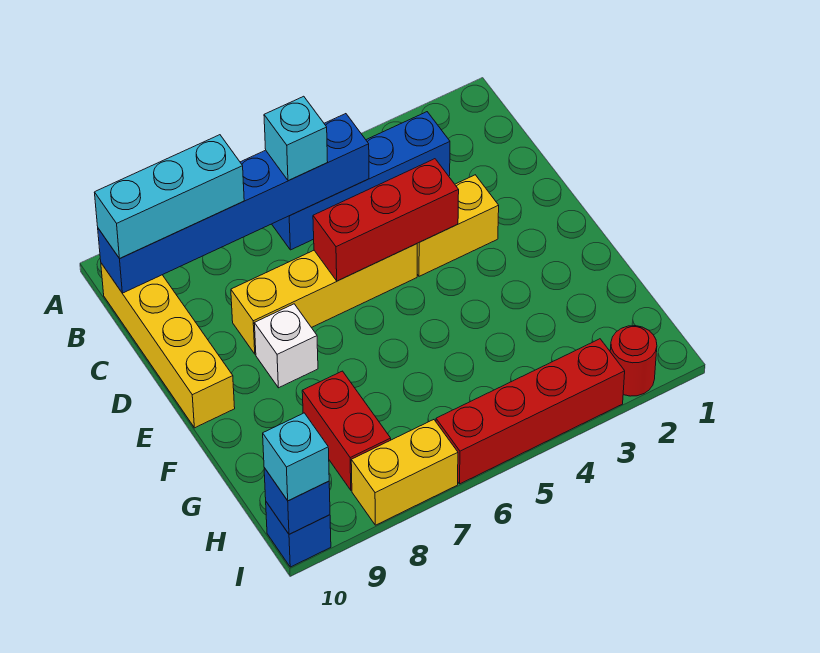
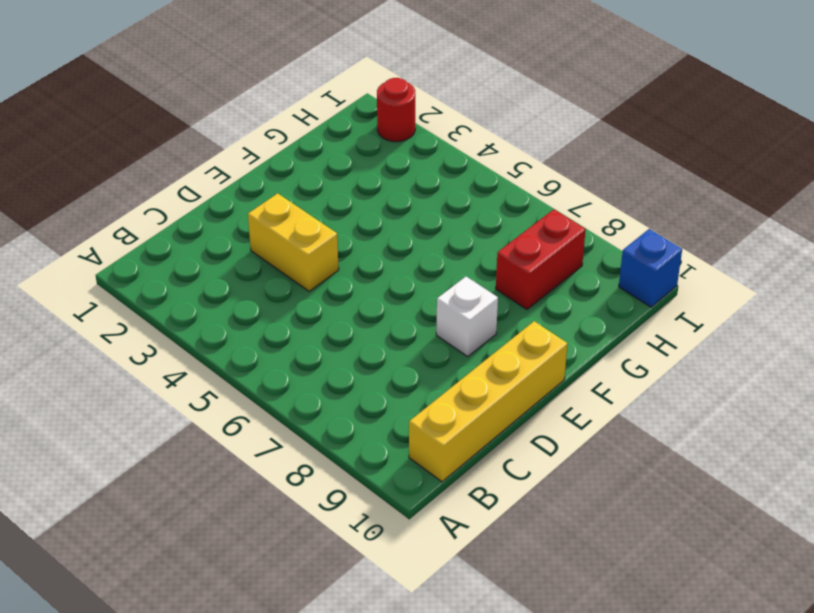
none -> blue brick B3:B6 level 1
none -> yellow brick D5:D8 level 1
none -> red brick I3:I6 level 1

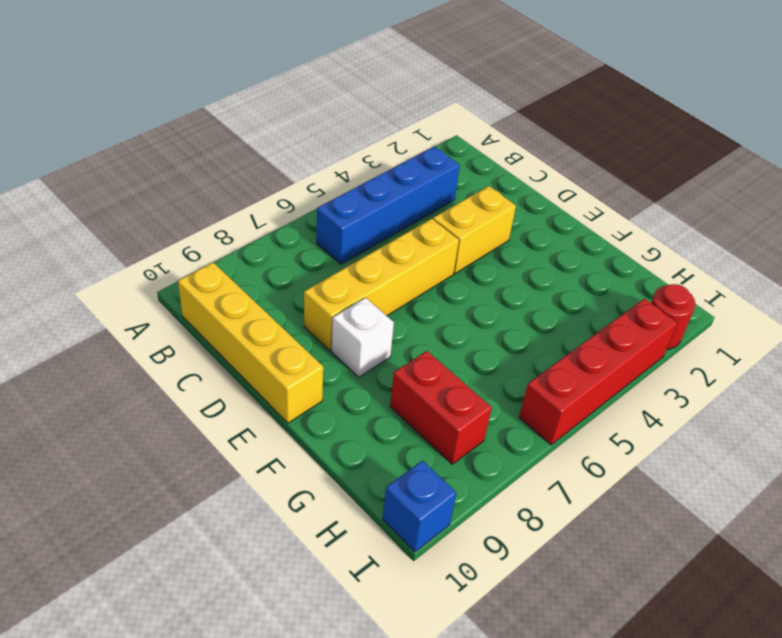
none -> yellow brick I7:I8 level 1
none -> blue brick B5:B10 level 2
none -> red brick D4:D6 level 2

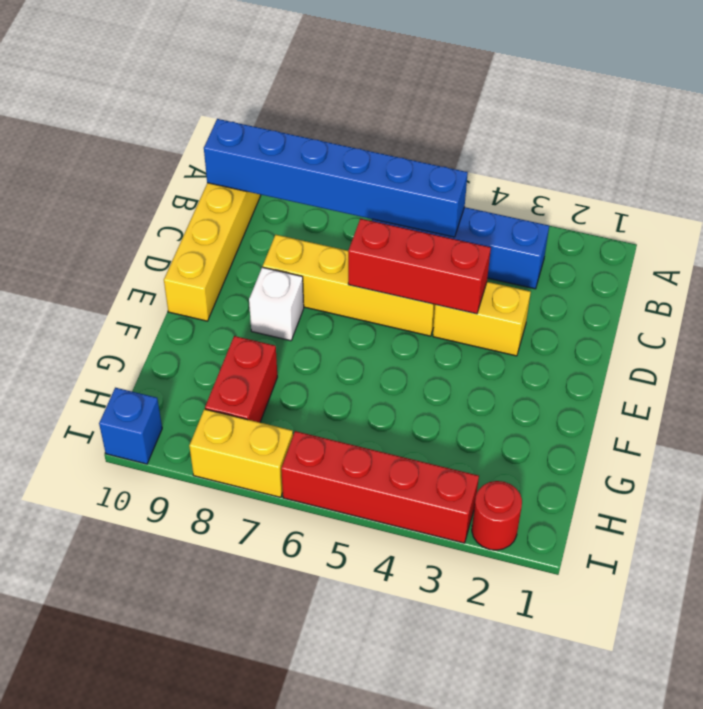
none -> blue brick I10 level 2
none -> cyan brick B6 level 3
none -> cyan brick B8:B10 level 3

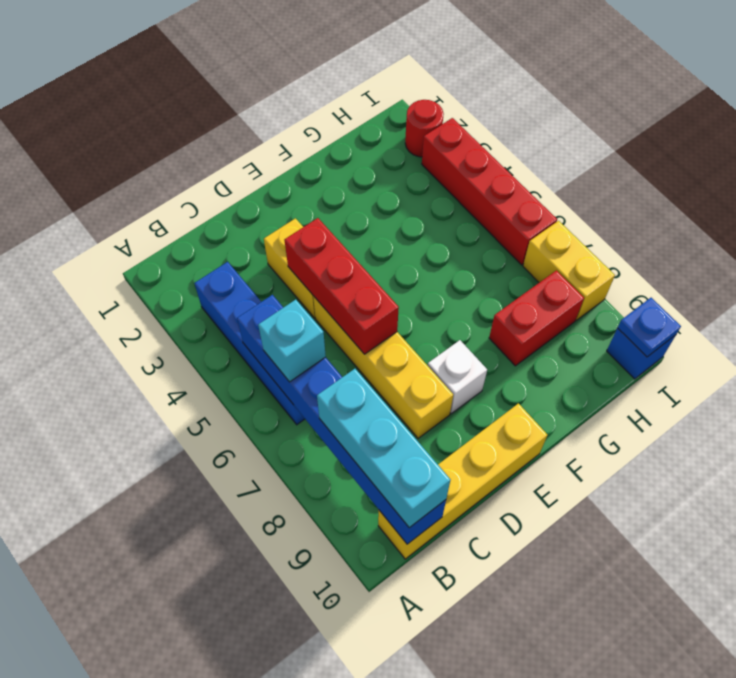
blue plate I10 level 2 -> blue brick I10 level 2
none -> cyan brick I10 level 3

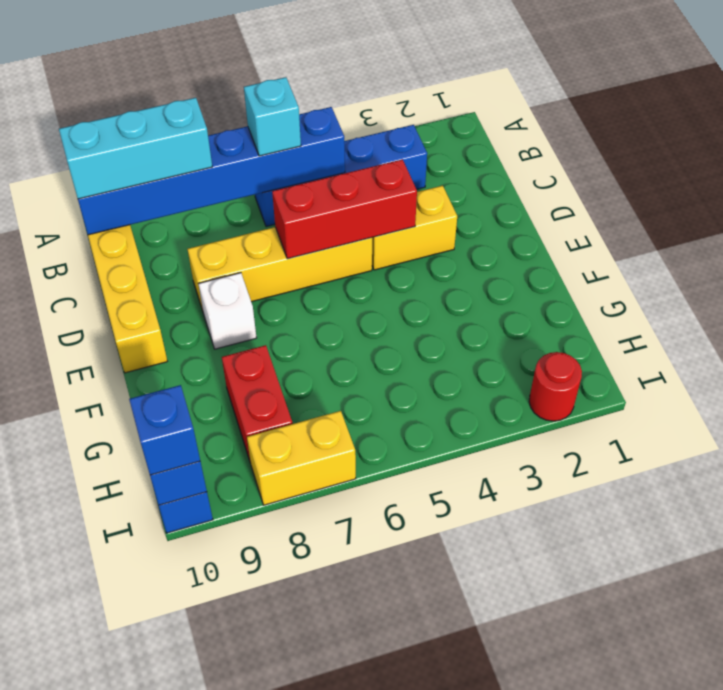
blue brick I10 level 3 -> cyan brick I10 level 3
none -> red brick I3:I6 level 1

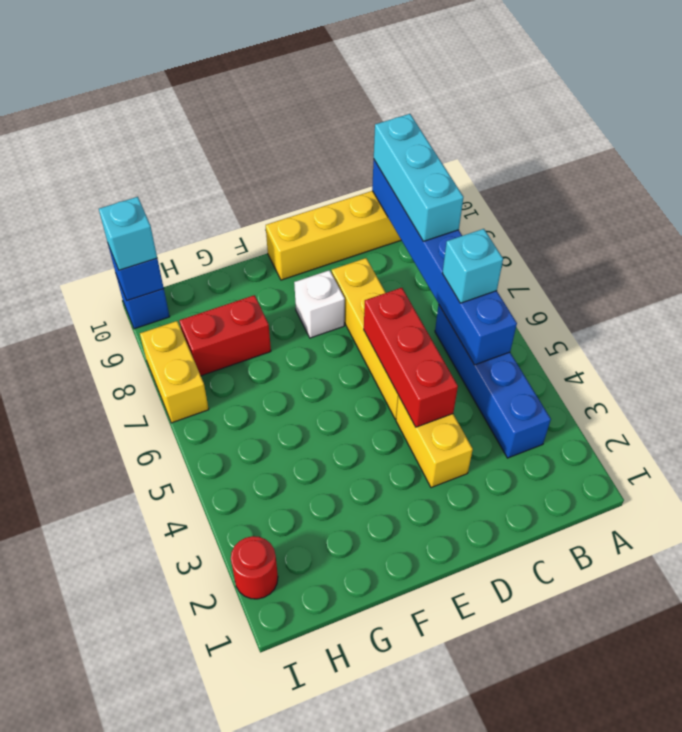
none -> red brick I3:I6 level 1

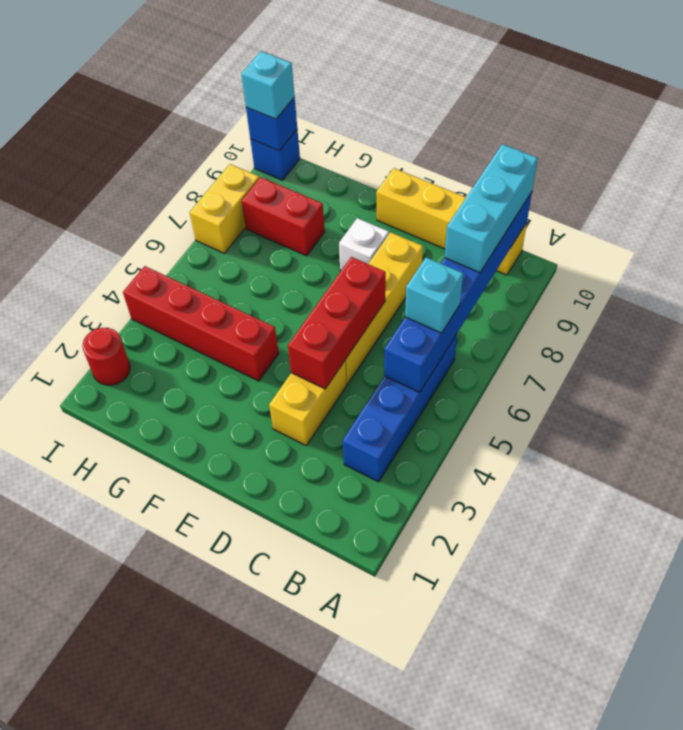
red brick F4:I4 level 1 -> red brick I3:I6 level 1

